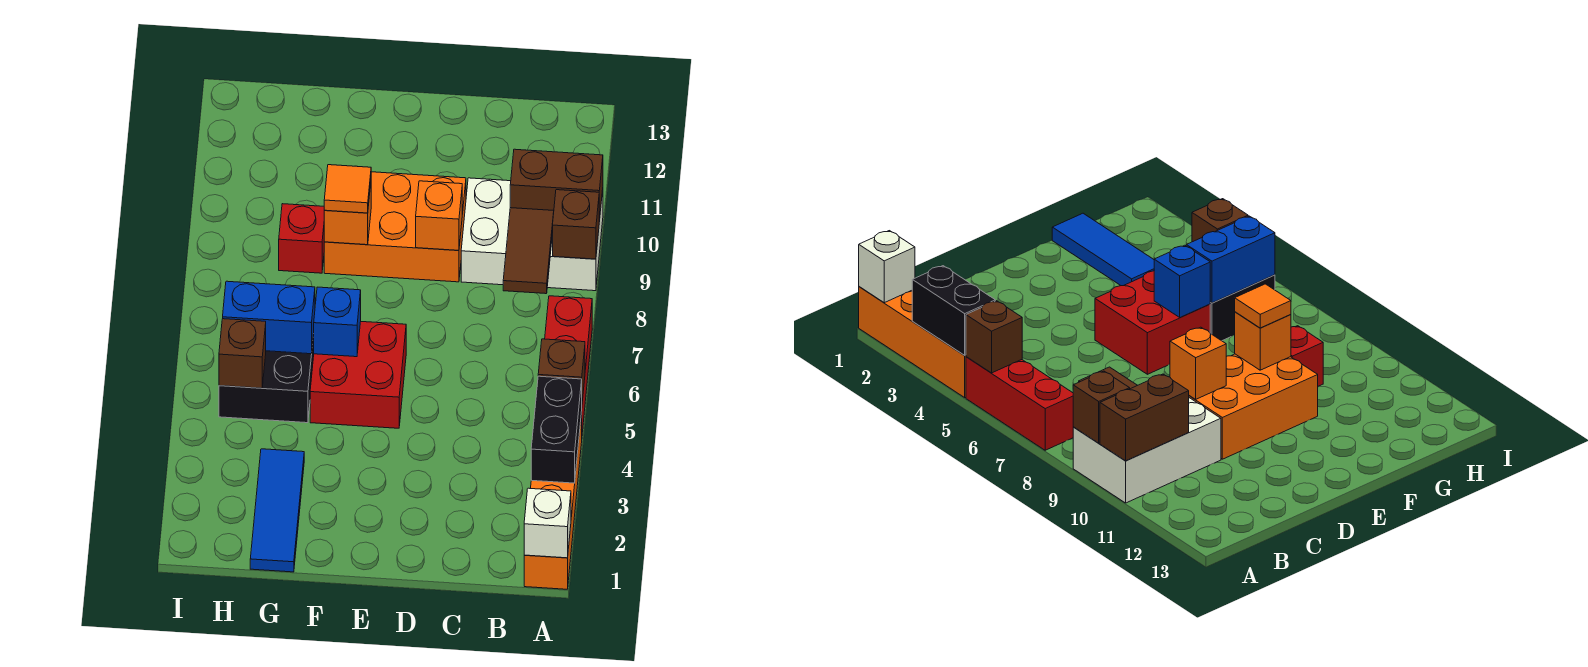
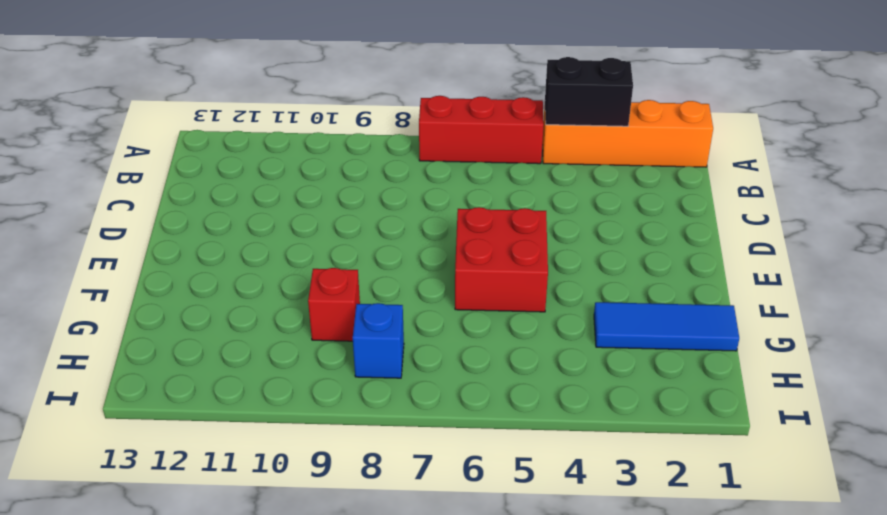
blue brick H8 level 1 -> blue brick F6 level 2
none -> white brick A9:C10 level 1
none -> orange brick D9:F10 level 1
none -> black brick G5:H6 level 1

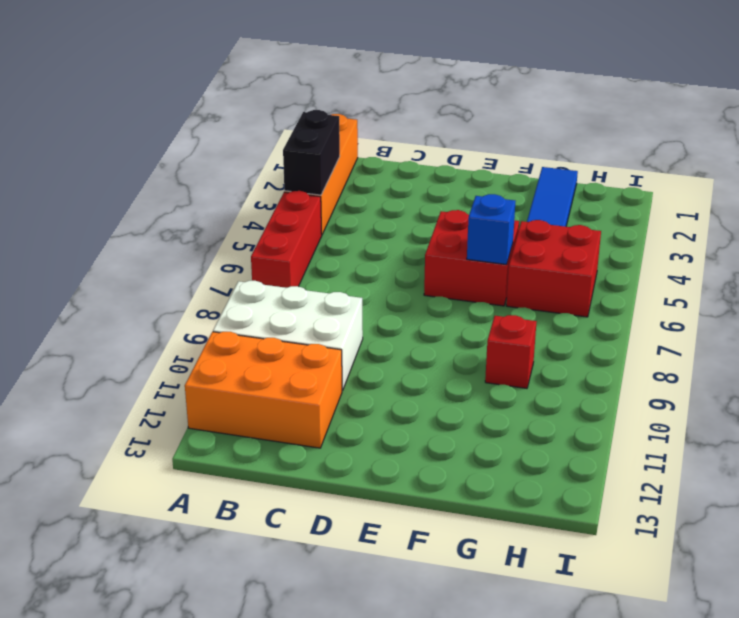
orange brick A11:C12 level 1 -> orange brick D9:F10 level 1
red brick G5:H6 level 1 -> black brick G5:H6 level 1
none -> white brick A1 level 2
none -> brown brick A5 level 2
none -> brown brick A9 level 2

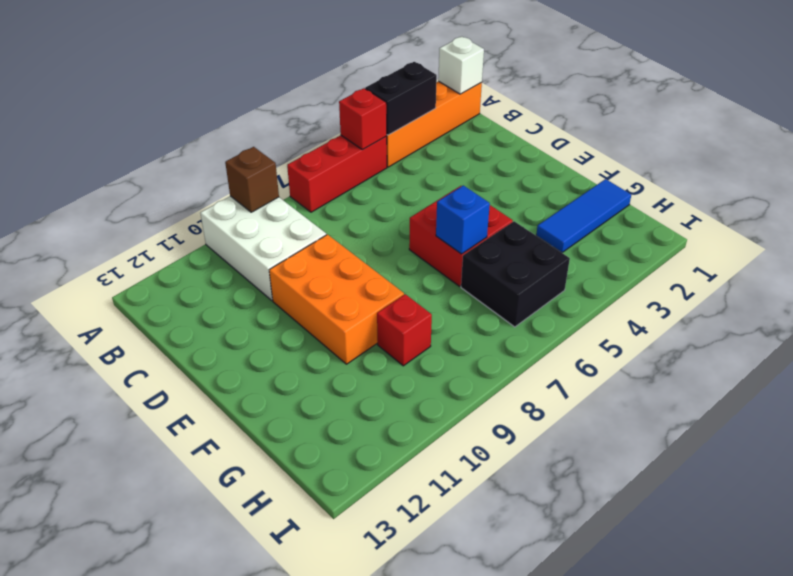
red brick A5 level 2 -> brown brick A5 level 2
none -> brown brick A10:B10 level 2
none -> brown tile B8:B9 level 2
none -> orange brick D9 level 2

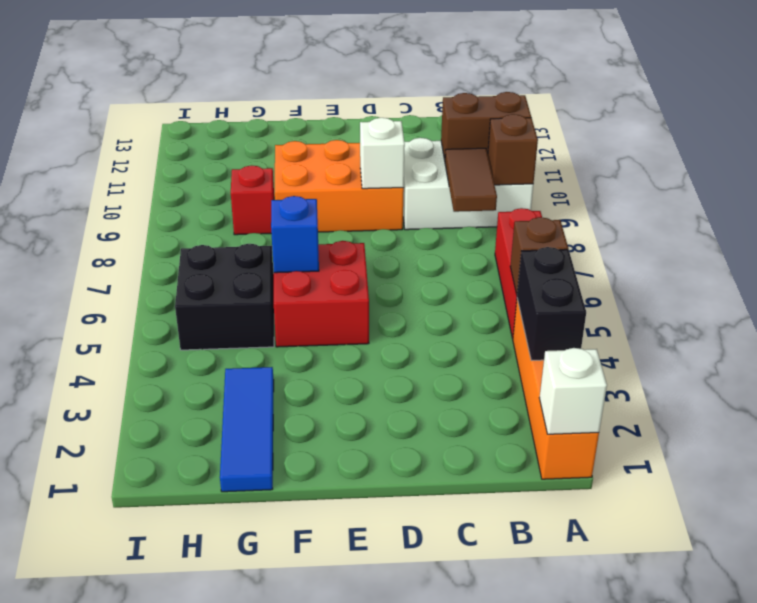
white brick D9 level 2 -> orange brick D9 level 2
none -> orange brick F9 level 2
none -> blue brick G6:H6 level 2
none -> brown brick H5 level 2

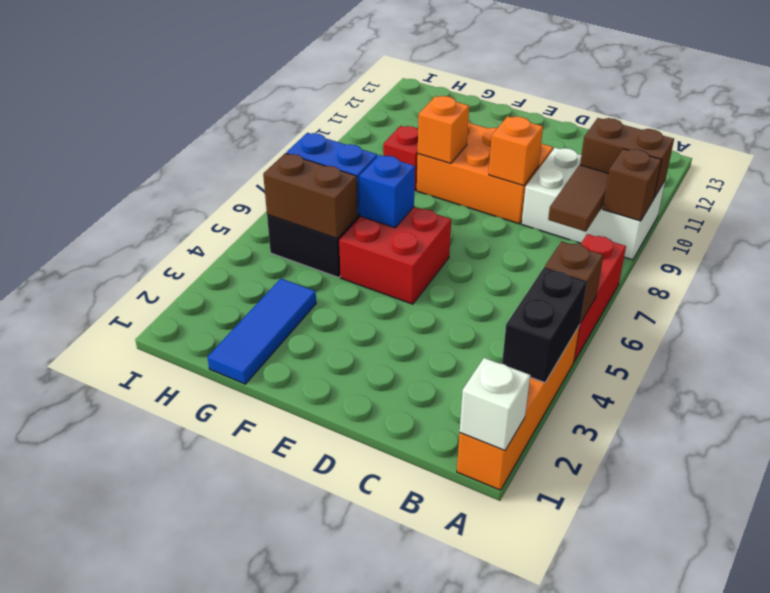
brown brick G5:H5 level 2 -> brown brick H5 level 2
none -> orange tile F9 level 3

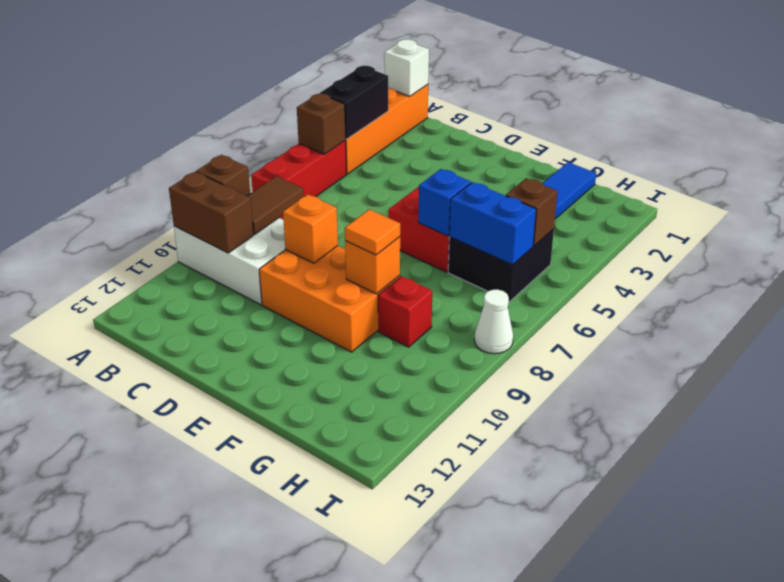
white cone I8 level 1 -> none

